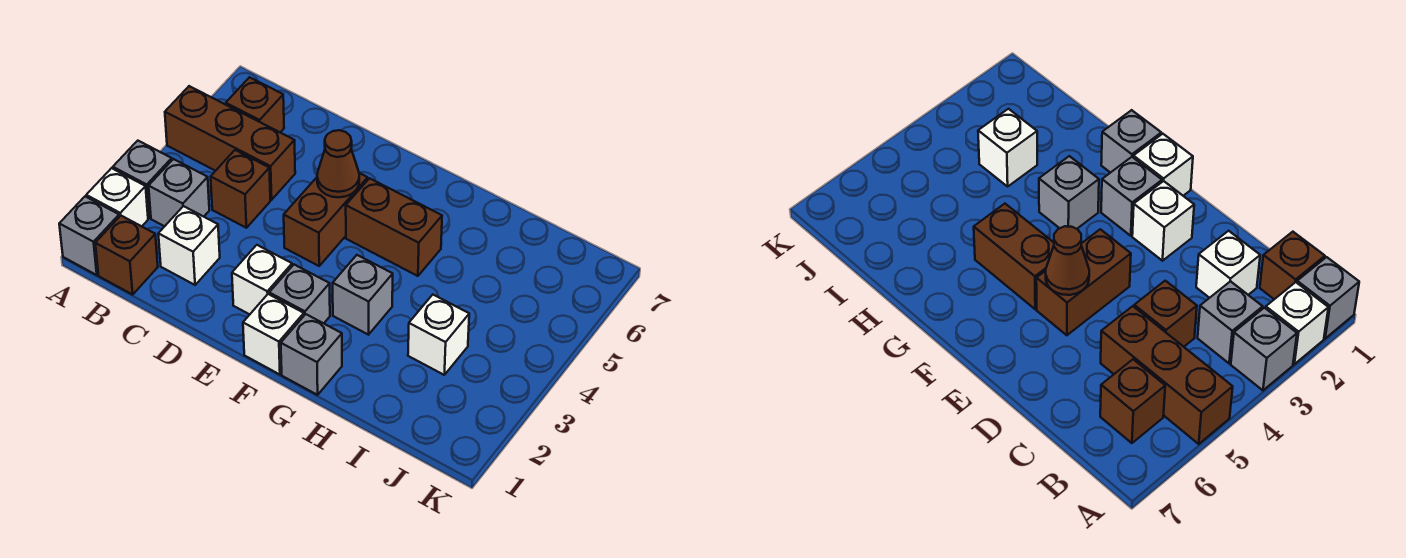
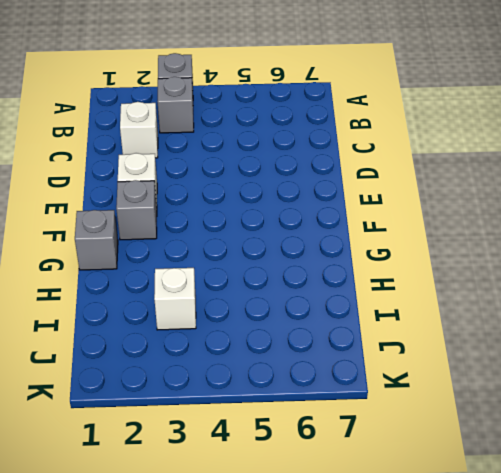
none -> grey brick A1 level 1
none -> white brick A2 level 1
none -> brown brick A5:C5 level 1

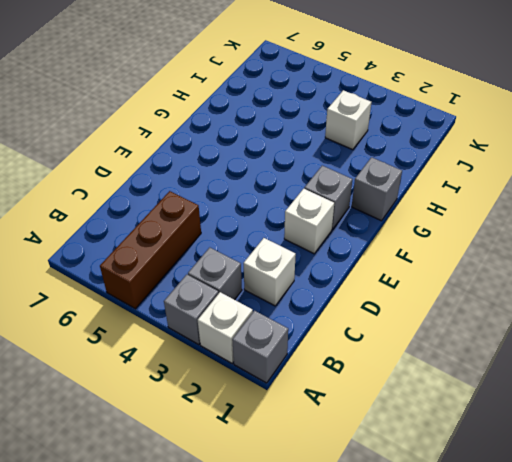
none -> brown brick B1 level 1
none -> brown brick B6 level 1
none -> brown brick C4 level 1

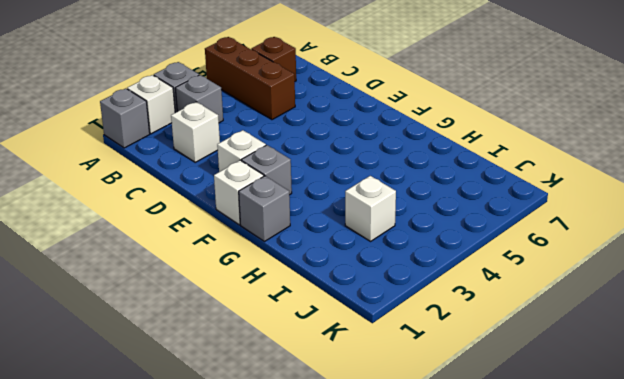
none -> brown brick B1 level 1
none -> brown brick C4 level 1
none -> brown brick E4:E5 level 1

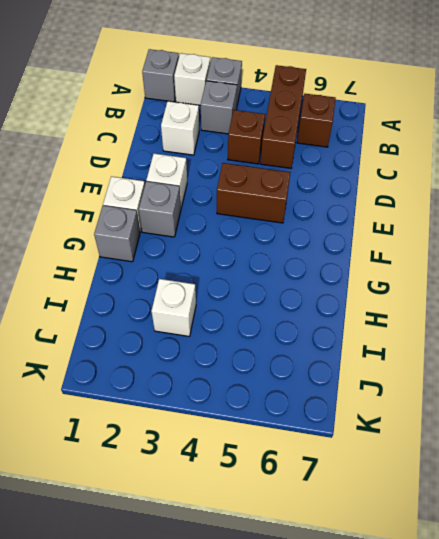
none -> brown brick B1 level 1
none -> brown brick F5:G5 level 1
none -> grey brick G3 level 1

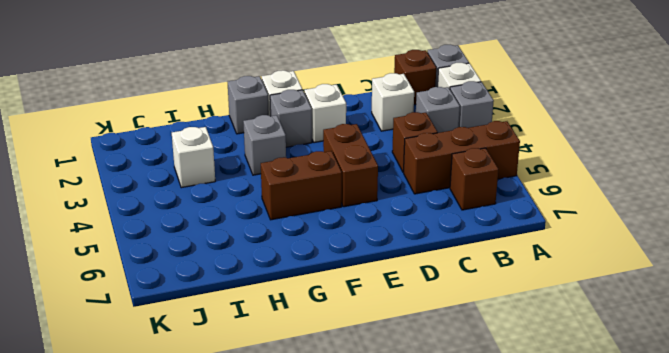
none -> brown cone E5 level 2

